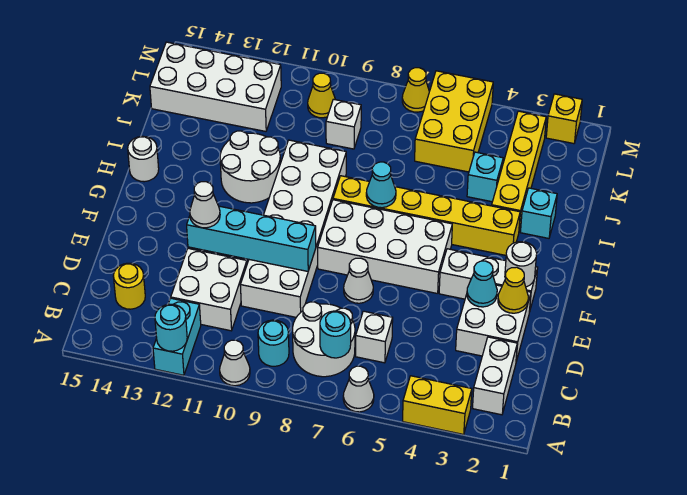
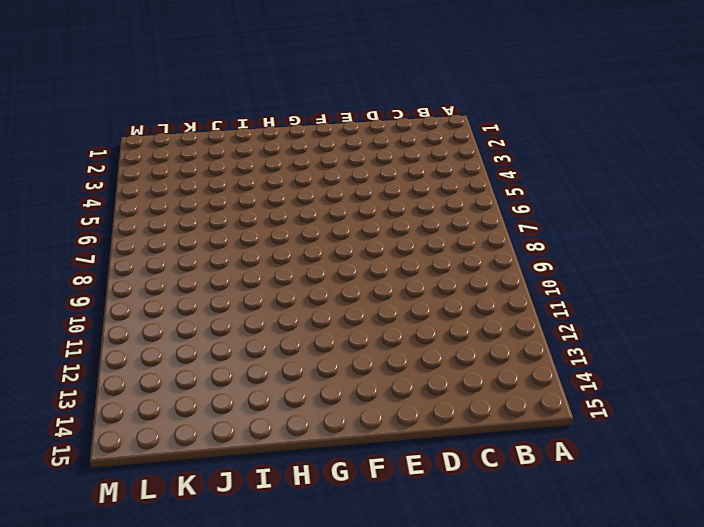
none -> yellow brick A3:A4 level 1
none -> white cone A6 level 1
none -> white cone A10 level 1
none -> cyan brick A12:B12 level 1

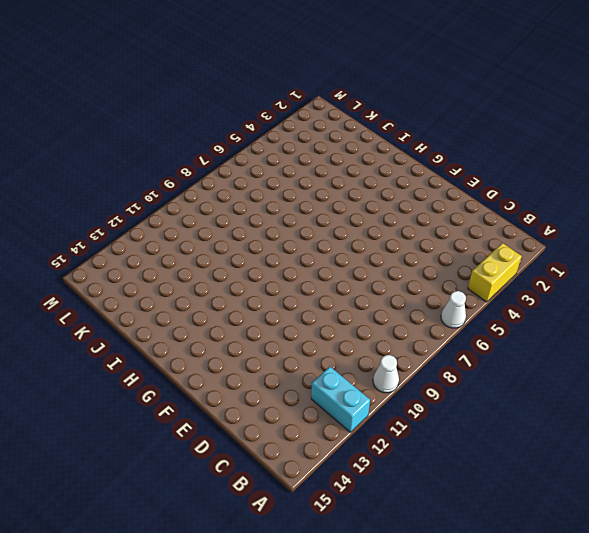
none -> white brick B2:C2 level 1
none -> white round brick B7:C8 level 1
none -> cyan round brick B9 level 1
none -> white brick C6 level 1

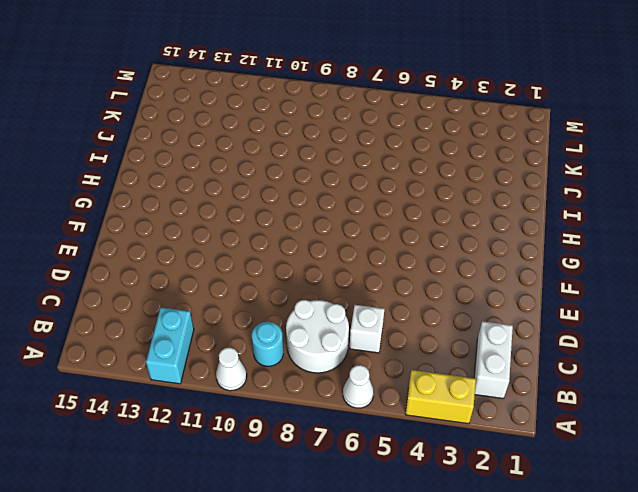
none -> white brick C11:D12 level 1
none -> yellow round brick C14 level 1
none -> white brick D2:E3 level 1
none -> white brick D9:I10 level 1

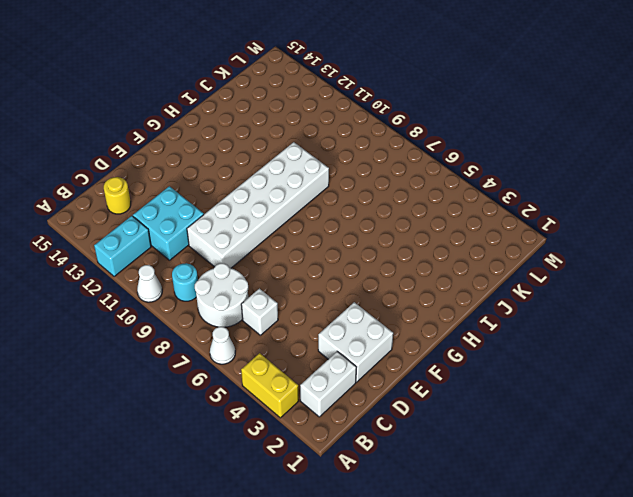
cyan brick C11:D12 level 1 -> white brick C11:D12 level 1
none -> white cone E7 level 1
none -> white brick F2:F4 level 1
none -> white brick F5:G8 level 1
none -> yellow brick H3:H8 level 1

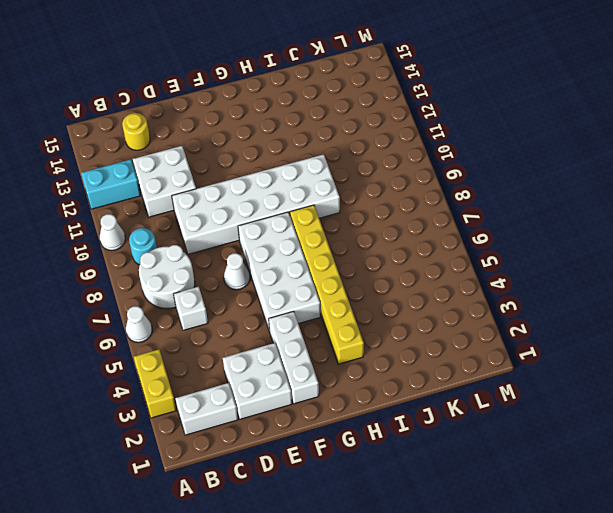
none -> white round brick H11:I12 level 1
none -> white round brick H15 level 1
none -> cyan brick I2 level 1
none -> yellow brick I3:L3 level 1

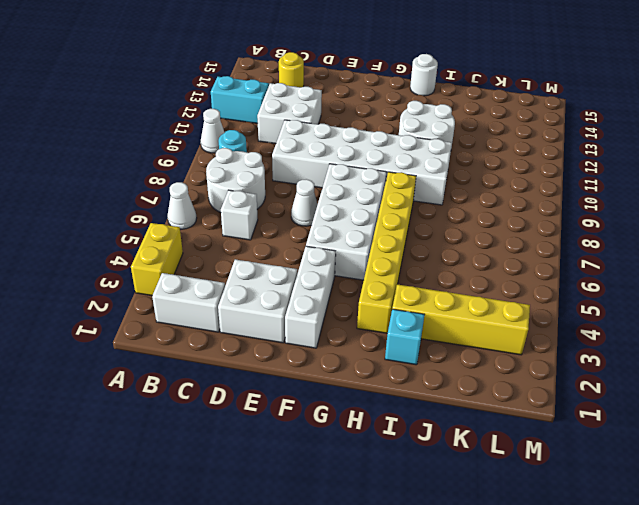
none -> cyan brick J4 level 1
none -> yellow brick K5:M6 level 1
none -> white brick K9 level 1
none -> white brick K12:L15 level 1

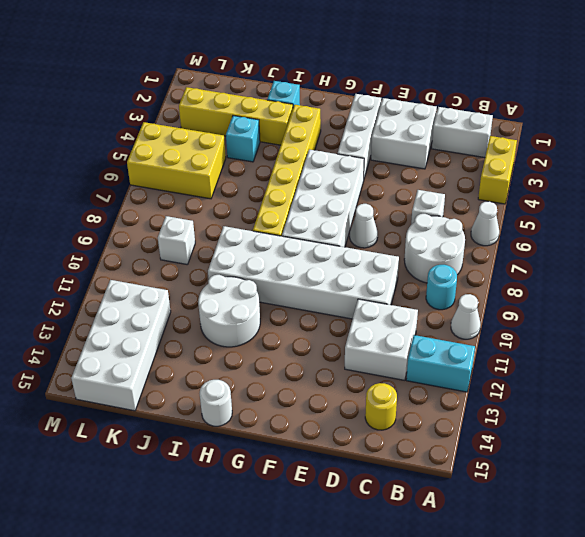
none -> yellow cone L10 level 1
none -> yellow brick M2 level 1
none -> yellow cone M7 level 1
none -> cyan round brick A12 level 2

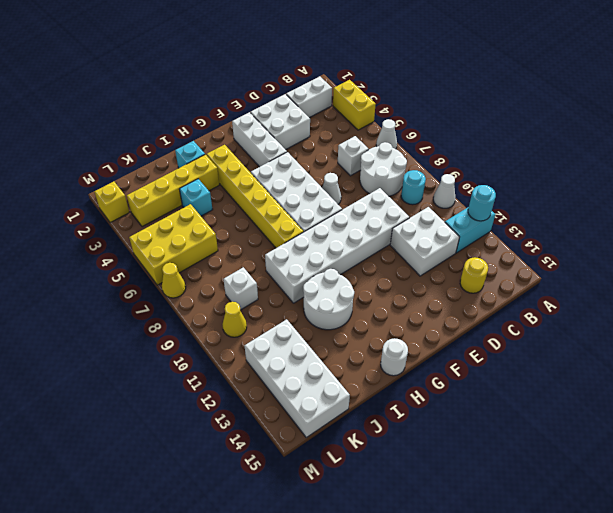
none -> cyan round brick B7 level 2
none -> yellow cone E2 level 2
none -> cyan cone E3 level 2
none -> cyan brick E9:E12 level 2

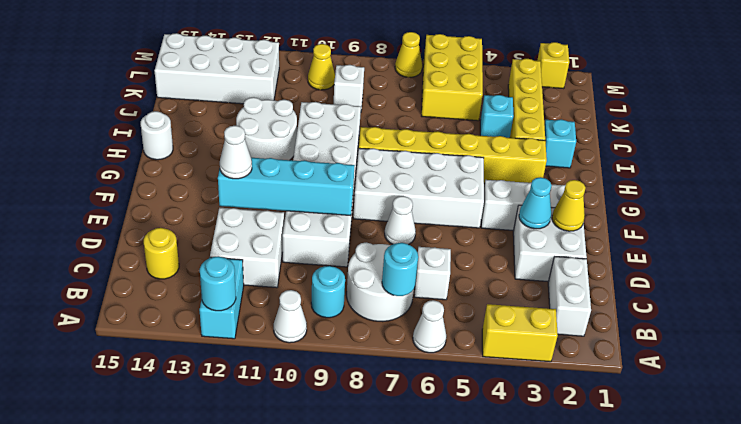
none -> white round brick F2 level 2
none -> cyan cone H7 level 2

